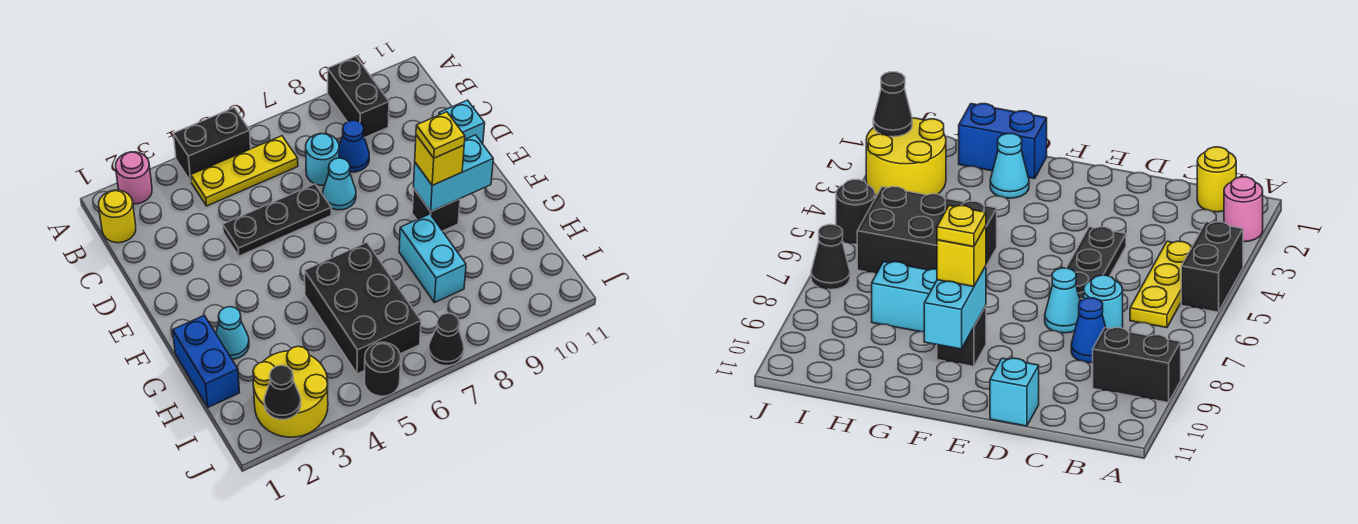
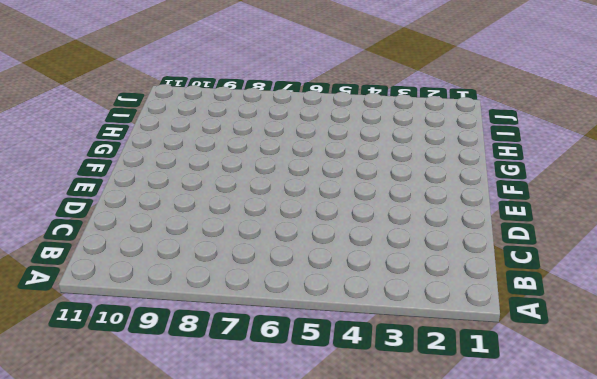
none -> pink round brick A2 level 1
none -> black brick A4:A5 level 1
none -> black brick A9:B9 level 1

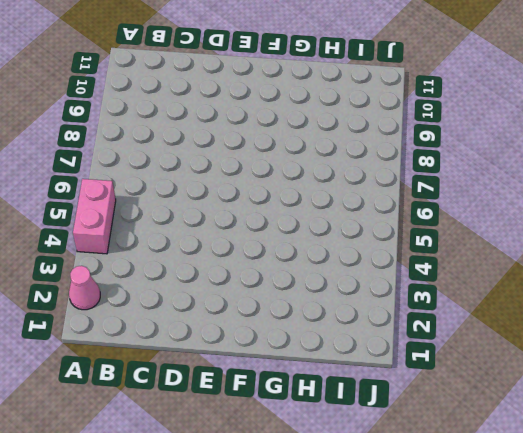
pink cone A2 level 1 -> pink round brick A2 level 1
pink brick A4:A5 level 1 -> black brick A4:A5 level 1
none -> black brick A9:B9 level 1
none -> yellow round brick B1 level 1
none -> yellow plate B4:B6 level 1

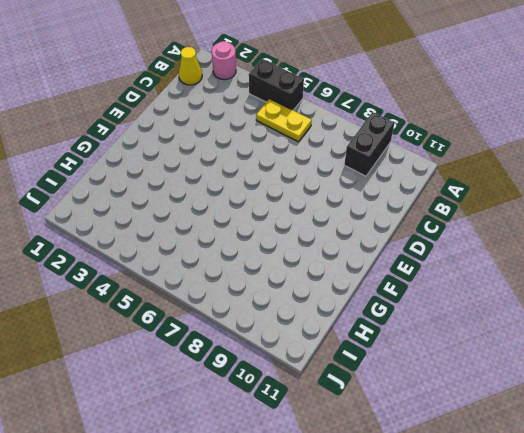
yellow cone B1 level 1 -> yellow round brick B1 level 1
yellow plate B5:B6 level 1 -> yellow plate B4:B6 level 1
none -> cyan round brick C7 level 1
none -> blue cone C8 level 1
none -> black plate D4:D6 level 1

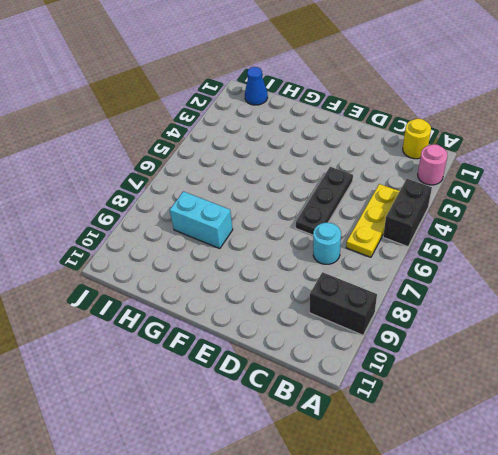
blue cone I1 level 1 -> blue cone C8 level 1
none -> cyan cone D7 level 1
none -> cyan brick D11 level 1
none -> black brick F9 level 1

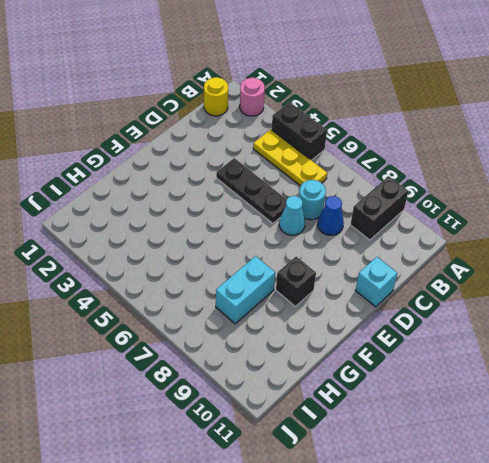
none -> blue brick G1:H1 level 1
none -> cyan cone G2 level 1
none -> black brick G5:I6 level 1

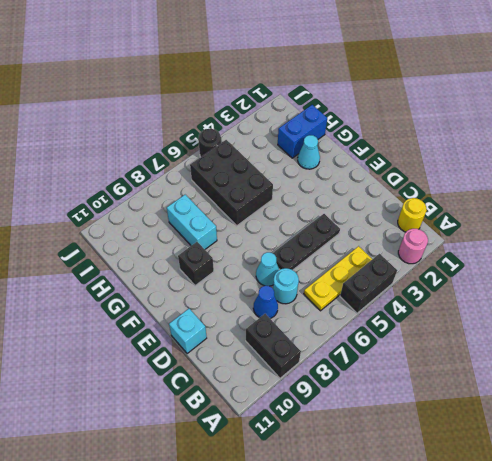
blue brick H1:H2 level 1 -> blue brick G1:H1 level 1
none -> yellow round brick I2:J3 level 1
none -> black cone J7 level 1
none -> cyan brick F9:F10 level 2

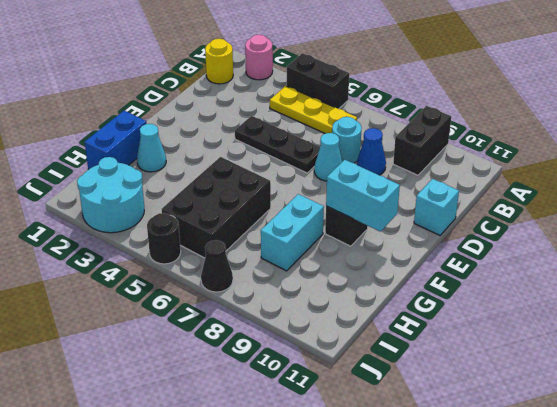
cyan round brick I2:J3 level 1 -> yellow round brick I2:J3 level 1
none -> black cone J2 level 2
none -> yellow brick F9 level 3
none -> yellow plate F9 level 4

